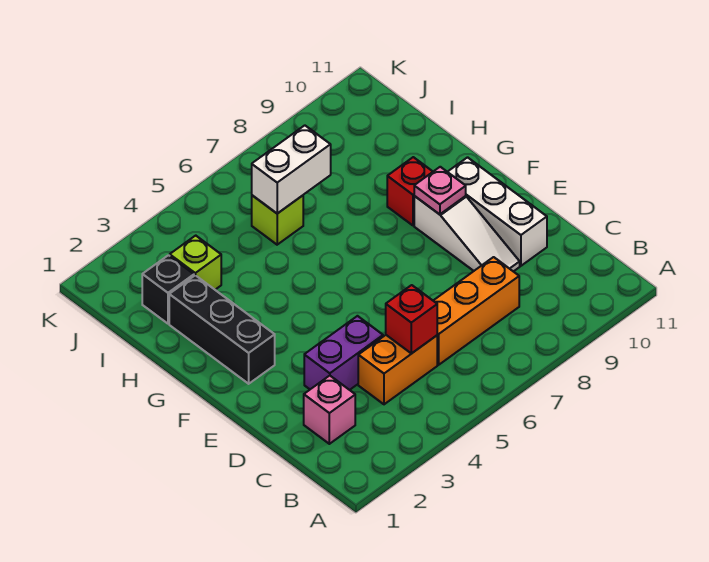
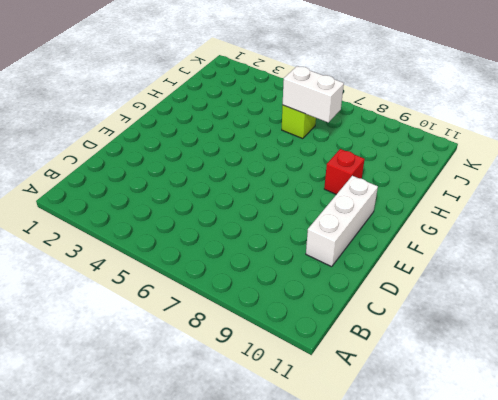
none -> pink brick C2 level 1
none -> orange brick C4:C5 level 1
none -> orange brick C6:C8 level 1

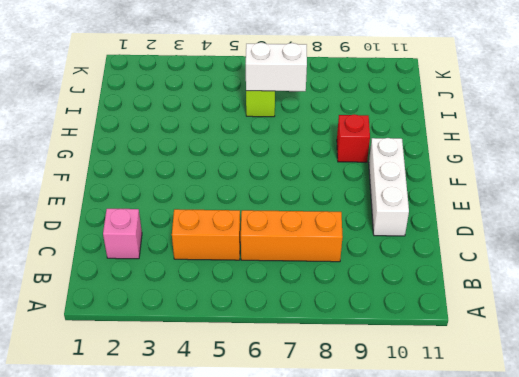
none -> purple brick D3:D4 level 1
none -> white slope D9:F9 level 1 top F
none -> black brick F2:H2 level 1

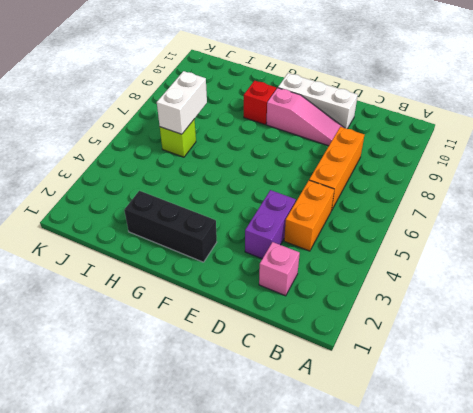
pink slope D9:F9 level 1 top F -> white slope D9:F9 level 1 top F
none -> black brick I2 level 1
none -> lime brick I3 level 1
none -> red brick C5 level 2

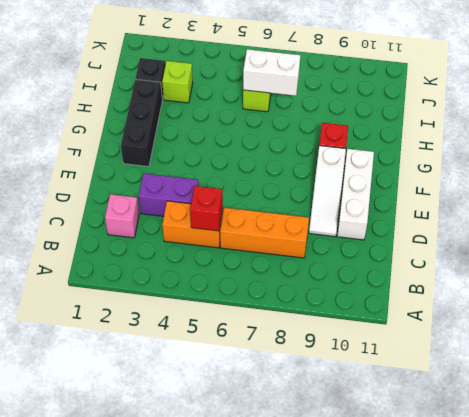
none -> pink plate F9 level 2

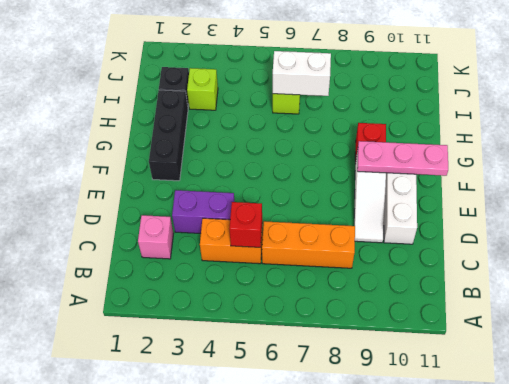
pink plate F9:F11 level 2 -> pink plate F9 level 2

